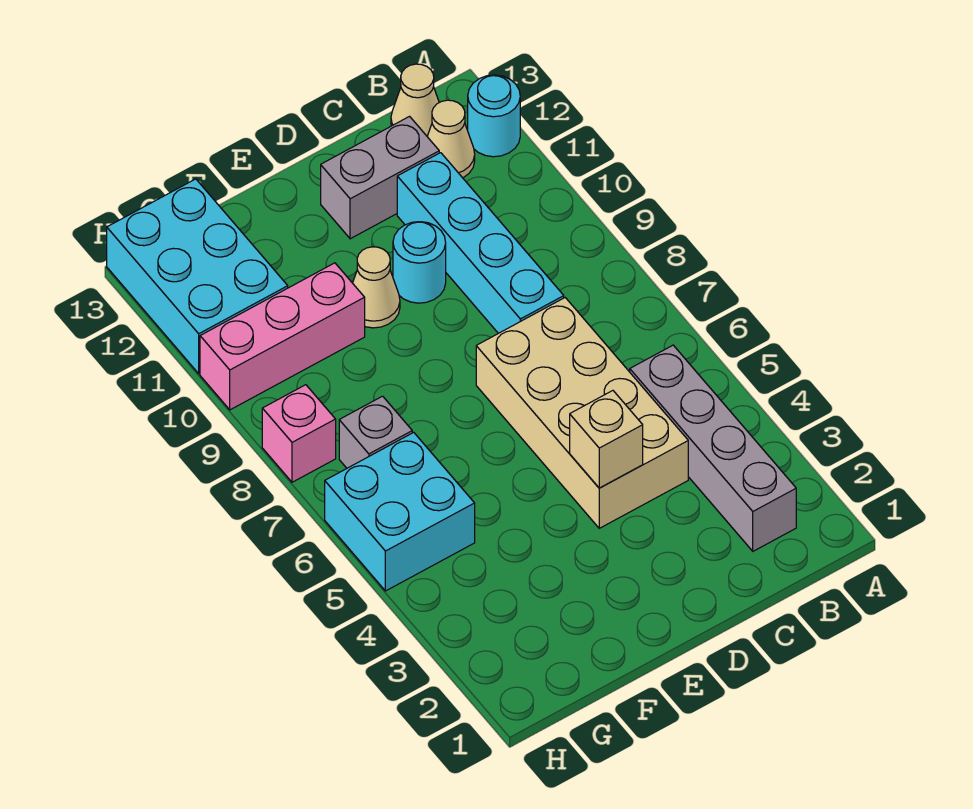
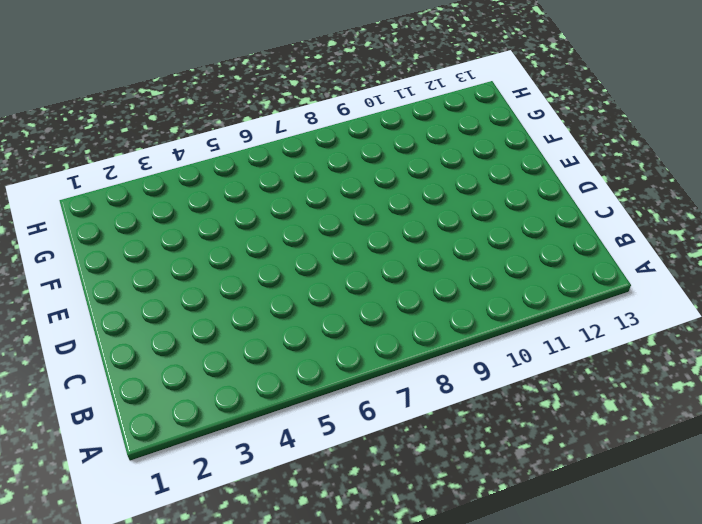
none -> cyan round brick A12 level 1
none -> grey brick B2:B5 level 1
none -> tan cone B12 level 1

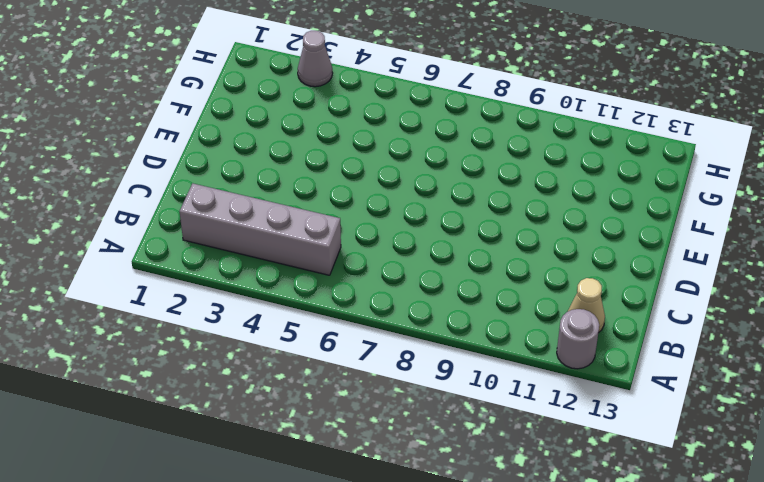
grey round brick A12 level 1 -> cyan round brick A12 level 1
grey cone H3 level 1 -> none
none -> tan cone B13 level 1
none -> tan brick C4:D7 level 1
none -> cyan brick C8:C11 level 1

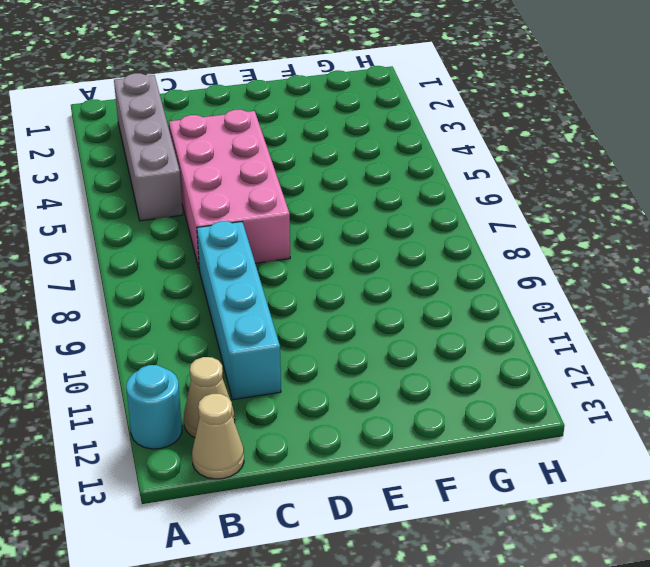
pink brick C4:D7 level 1 -> tan brick C4:D7 level 1
none -> grey brick C12:D12 level 1
none -> cyan round brick D10 level 1
none -> tan cone E10 level 1

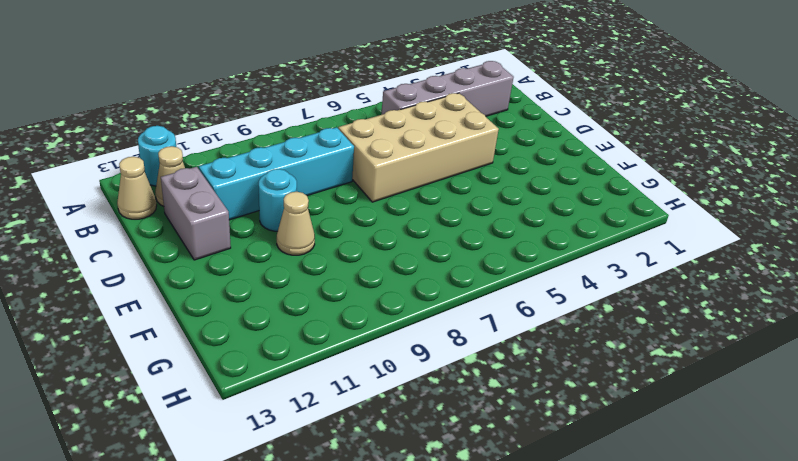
none -> pink brick F10:H10 level 1
none -> cyan brick G5:H6 level 1
none -> grey brick G7 level 1

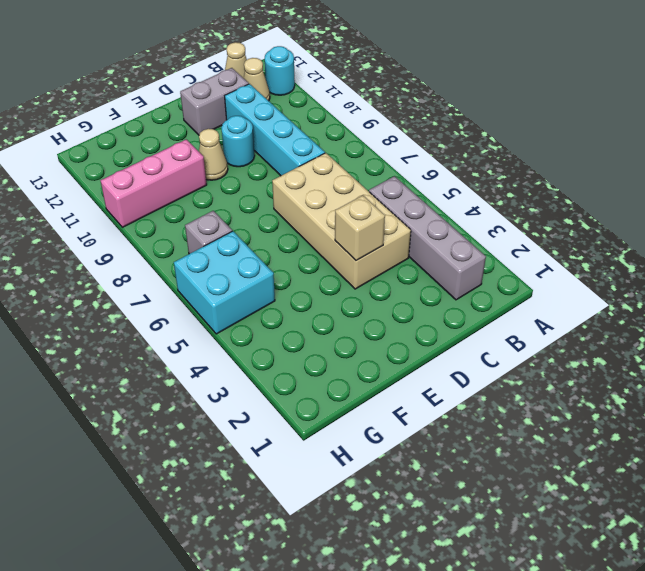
none -> cyan brick G11:H13 level 1
none -> pink brick H8 level 1

